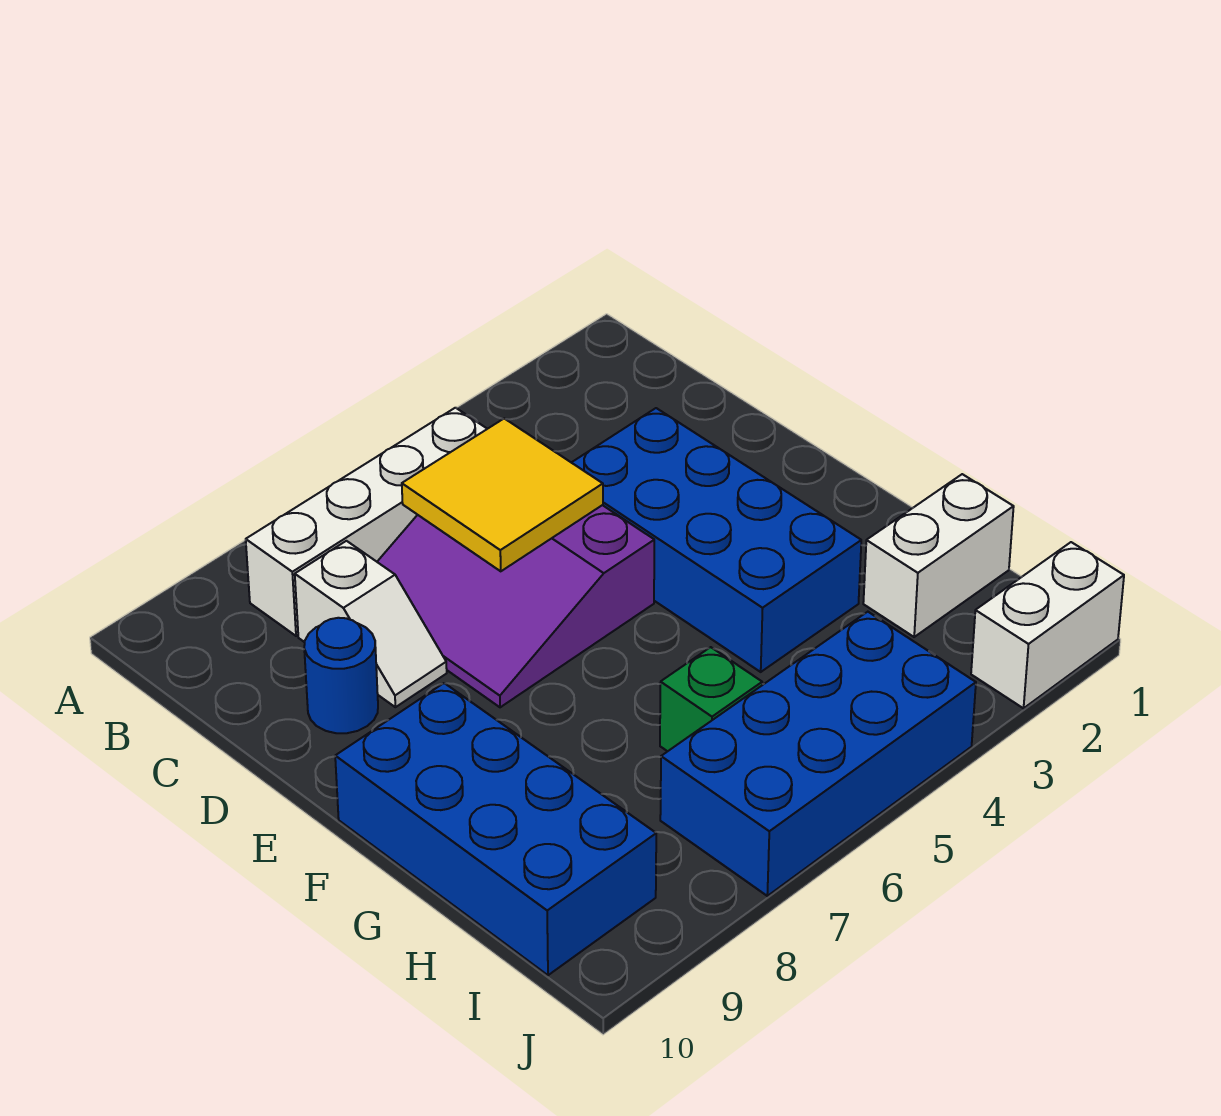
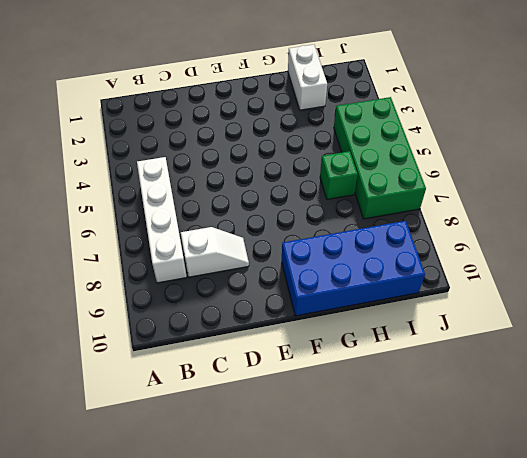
green brick I4:J7 level 1 -> blue brick I4:J7 level 1
none -> purple slope C5:E7 level 1 top 5
none -> blue brick D3:G4 level 1

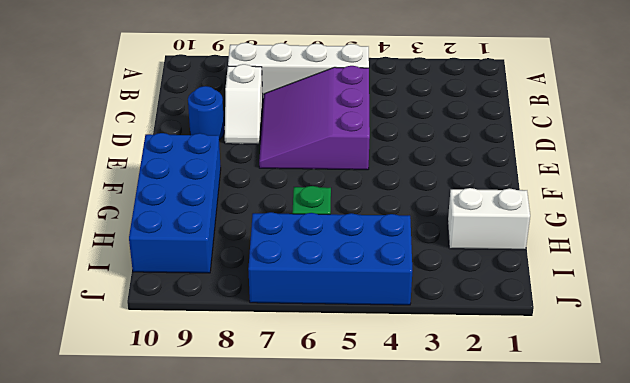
none -> blue brick D3:G4 level 1
none -> white brick J1:J2 level 1

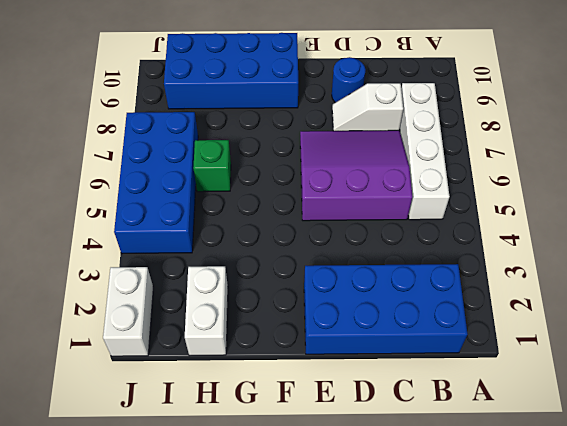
blue brick B1:E2 level 1 -> blue brick D3:G4 level 1
none -> yellow tile C5:D6 level 2

